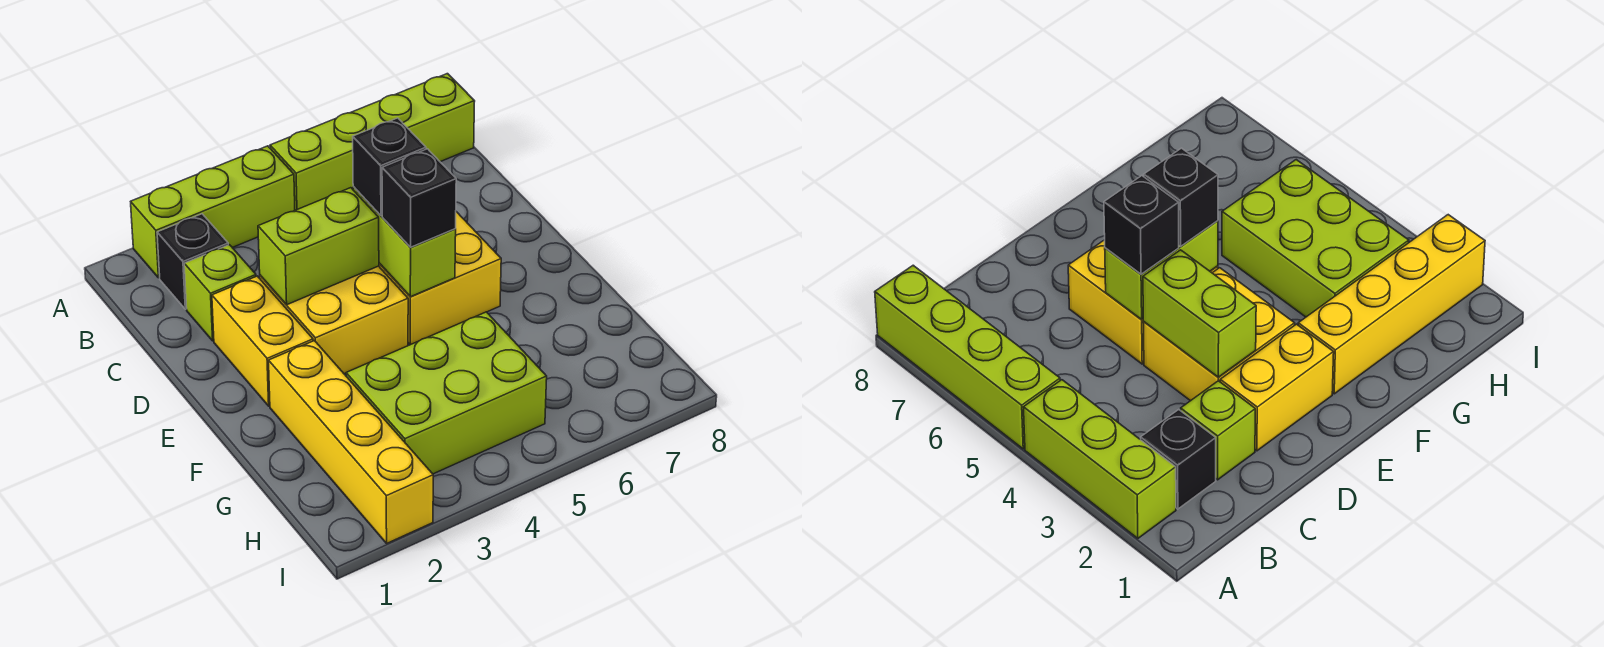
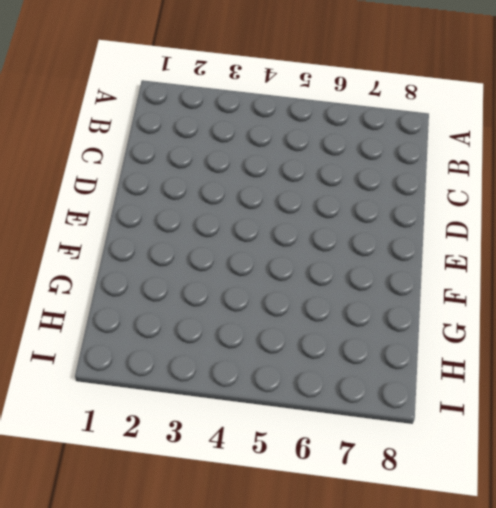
none -> lime brick A2:A4 level 1
none -> lime brick A5:A8 level 1
none -> black brick B2 level 1

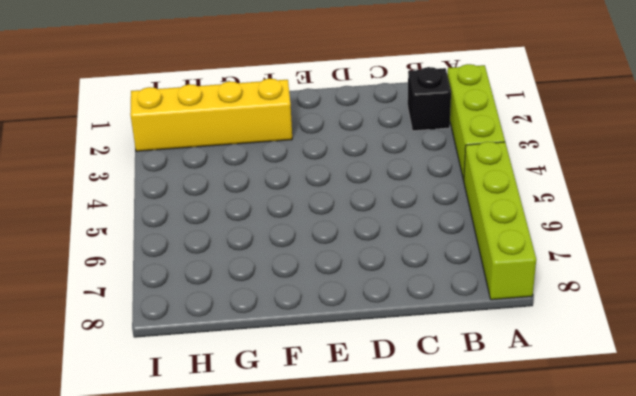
none -> lime brick C2 level 1
none -> yellow brick D2:E2 level 1
none -> yellow brick D3:E4 level 1

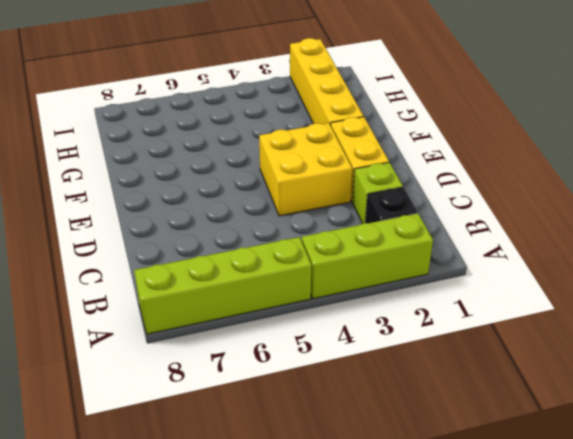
none -> yellow brick D5:E6 level 1
none -> lime brick G3:H5 level 1
none -> lime brick D3:D4 level 2

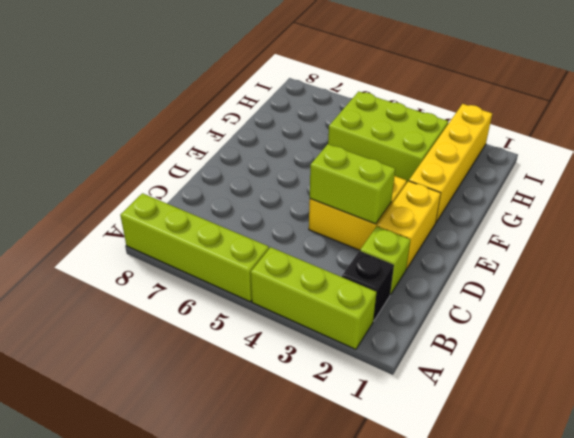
none -> yellow brick D5:E6 level 1
none -> lime brick D5:E5 level 2
none -> black brick D5 level 3

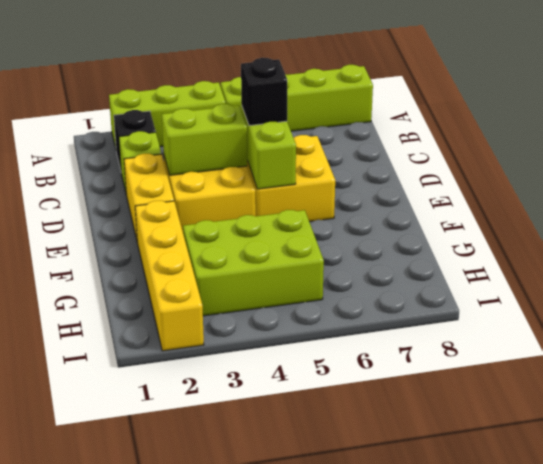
none -> black brick E5 level 3

